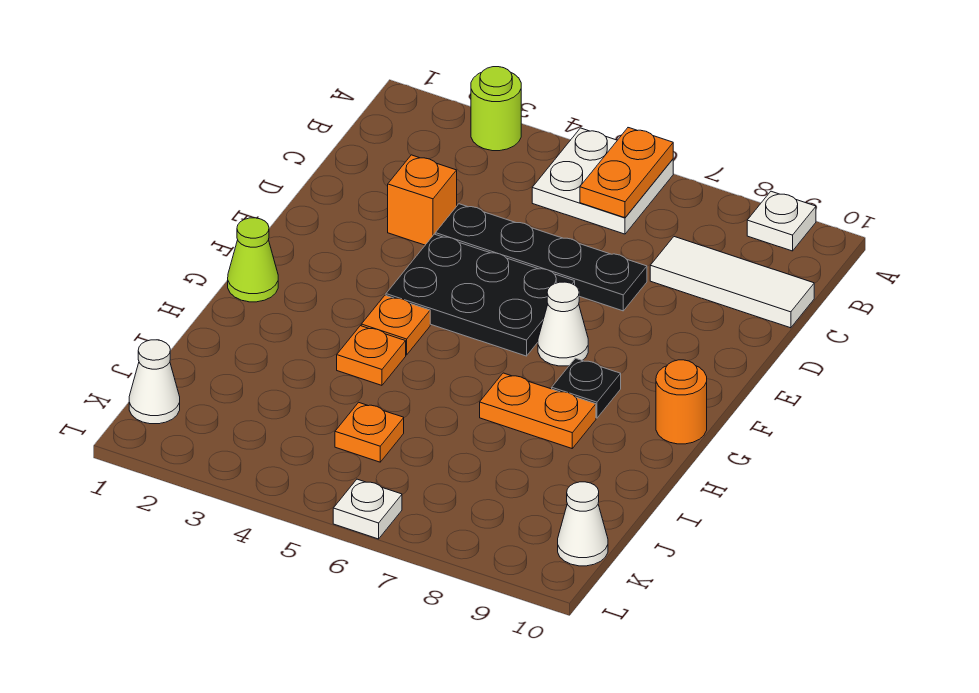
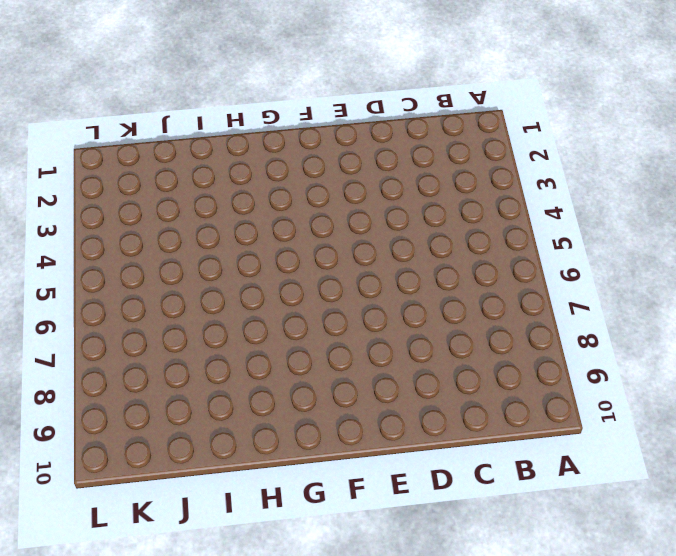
none -> lime round brick A3 level 1
none -> white plate A5:B6 level 1
none -> white plate A9 level 1

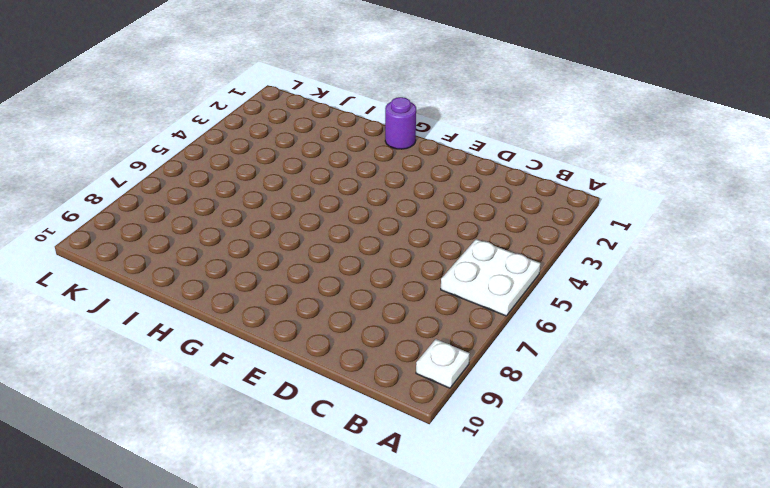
purple round brick G1 level 1 -> lime cone G1 level 1
none -> lime round brick A3 level 1
none -> white tile C8:C10 level 1
none -> orange brick D3 level 1

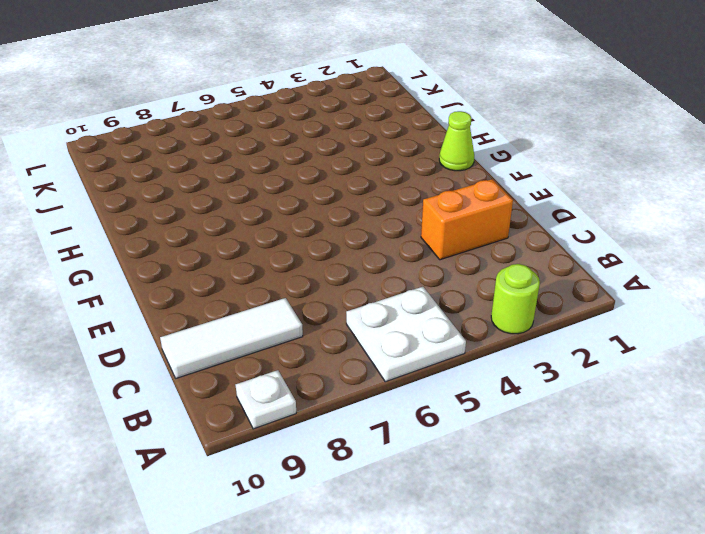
orange brick D2:D3 level 1 -> orange brick D3 level 1
none -> black plate D4:D7 level 1
none -> black plate E4:F6 level 1
none -> white cone F7 level 1

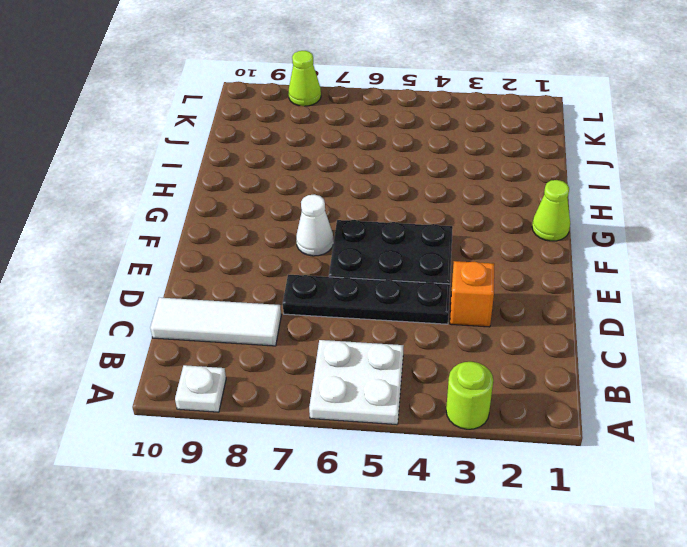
lime cone L8 level 1 -> none
none -> orange plate G4 level 1
none -> black plate G8 level 1
none -> orange round brick G10 level 1

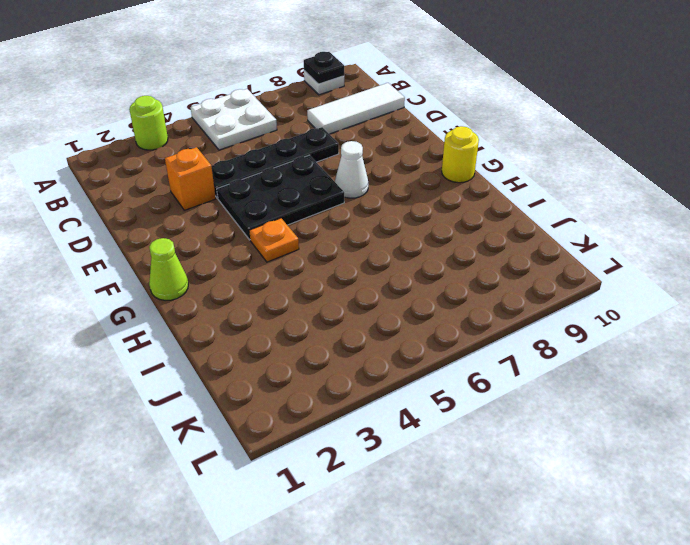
black plate A9 level 2 -> black plate G8 level 1
yellow round brick G10 level 1 -> orange round brick G10 level 1
none -> orange plate H4 level 1
none -> orange plate H7:H8 level 1
none -> orange plate J5 level 1

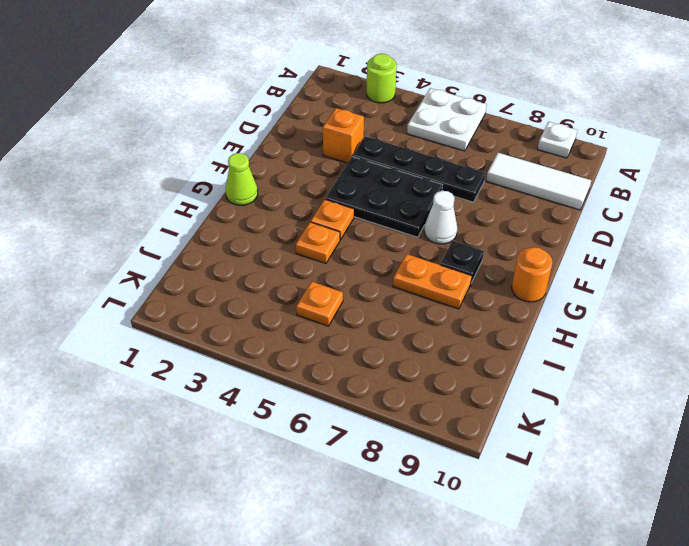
none -> white cone K1 level 1
none -> white cone K10 level 1
none -> white plate L6 level 1

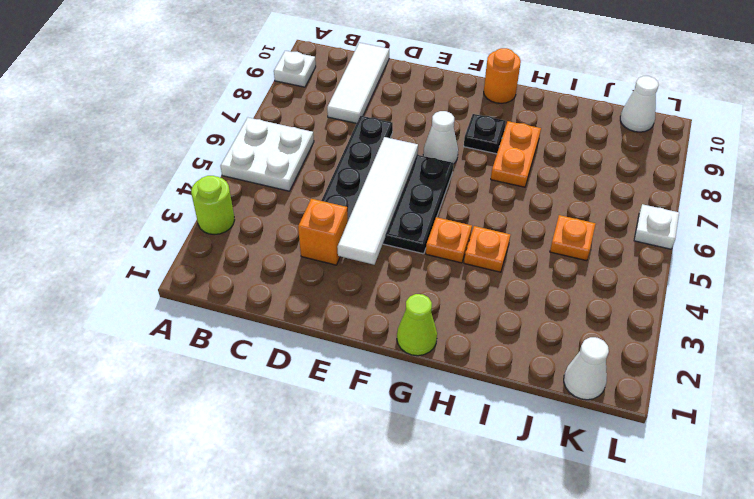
white tile E3:E6 level 2 -> none
none -> orange plate A6:B6 level 2

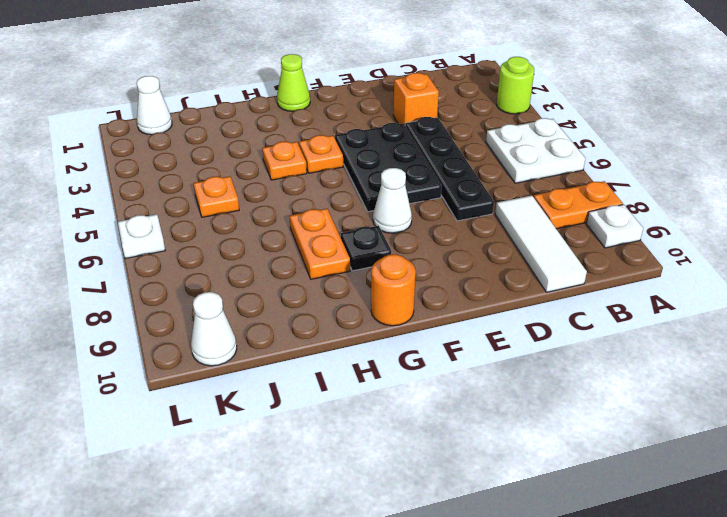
orange plate A8:B8 level 1 -> orange plate A6:B6 level 2

